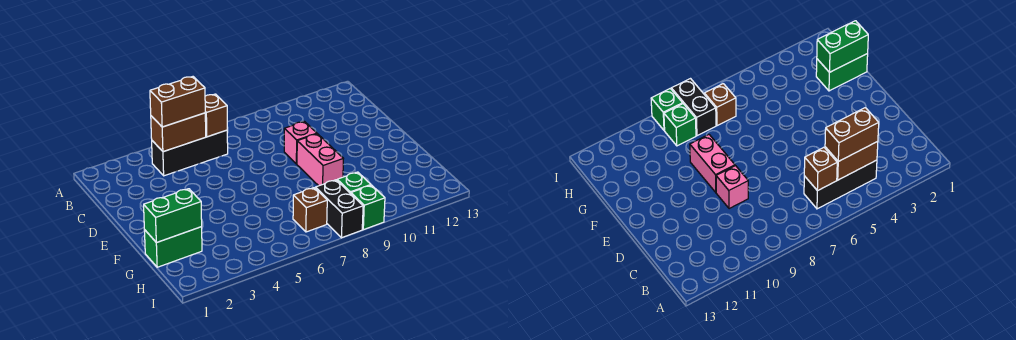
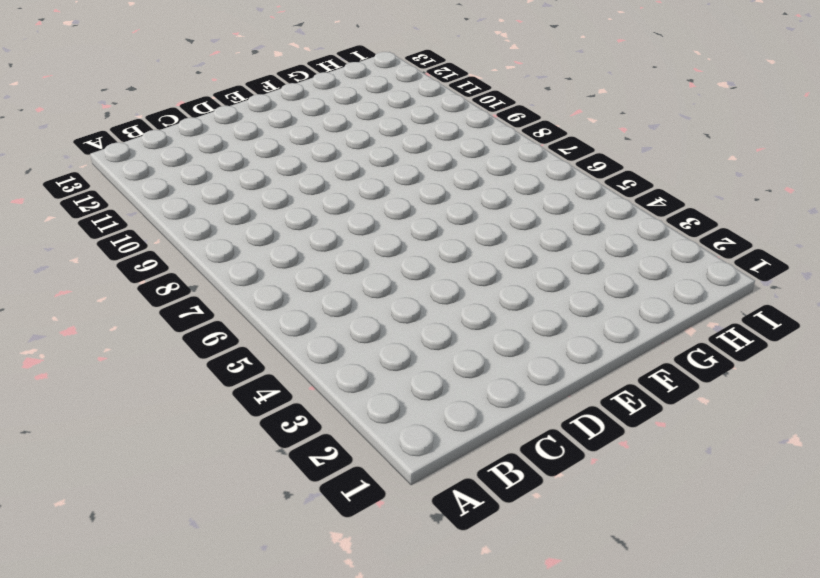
none -> black brick B4:B6 level 1
none -> pink brick D9 level 1
none -> pink brick E9:F9 level 1

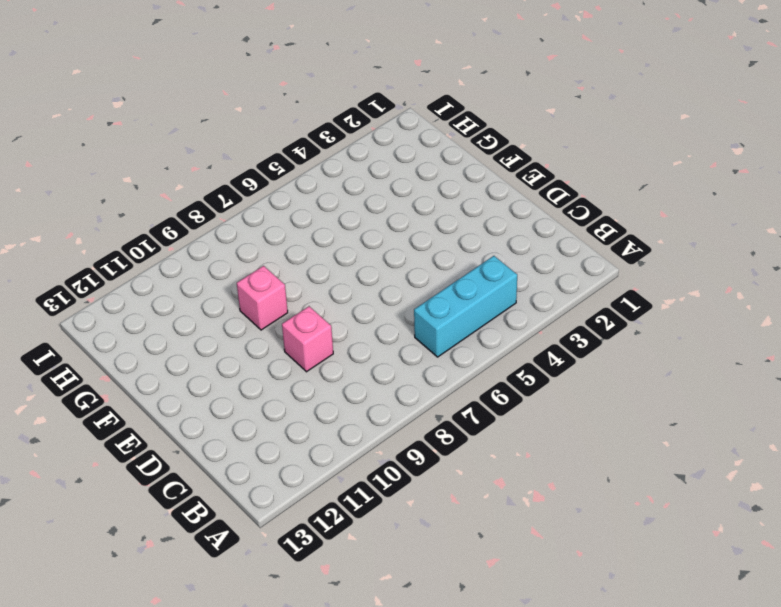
cyan brick B4:B6 level 1 -> black brick B4:B6 level 1
pink brick F9 level 1 -> pink brick E9:F9 level 1
none -> green brick G1:G2 level 1
none -> brown brick H7 level 1
none -> black brick H8:I8 level 1

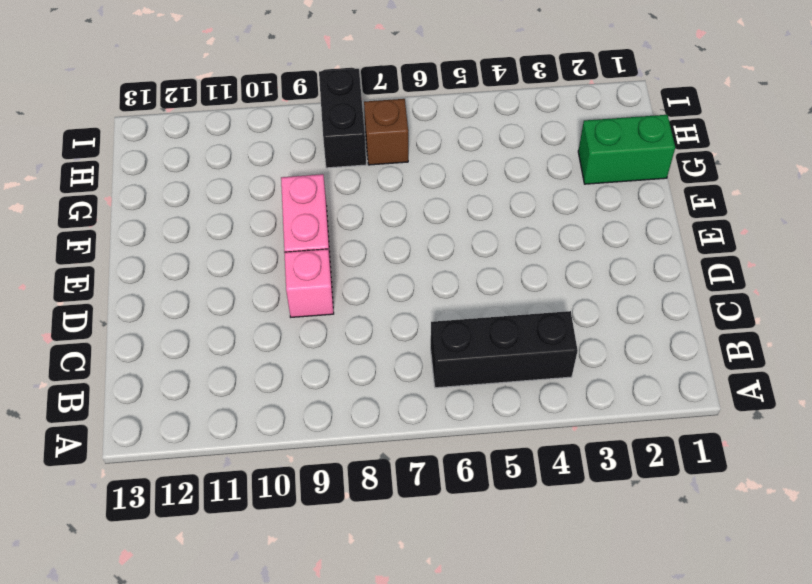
none -> green brick H9 level 1
none -> green brick I9 level 1
none -> brown brick B4:B5 level 2

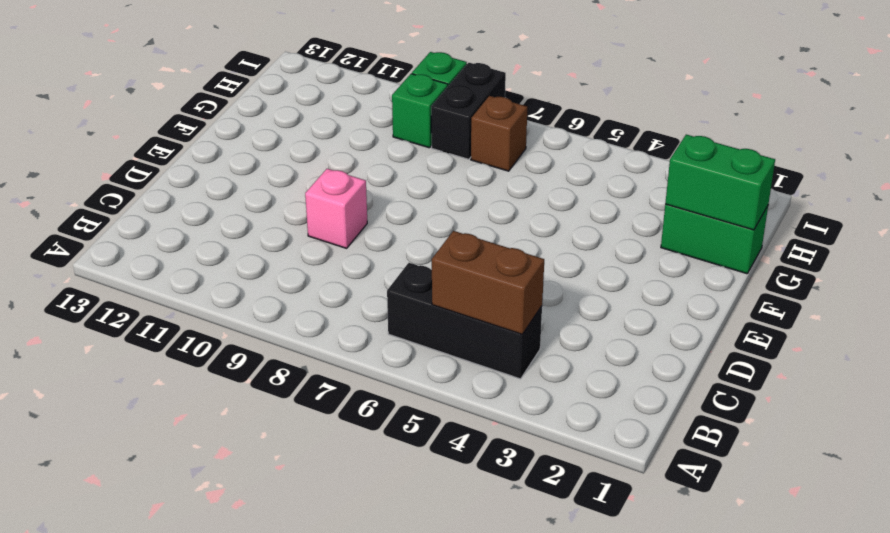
none -> pink brick E9:F9 level 1
none -> brown brick B6 level 2
none -> brown brick B4:B5 level 3

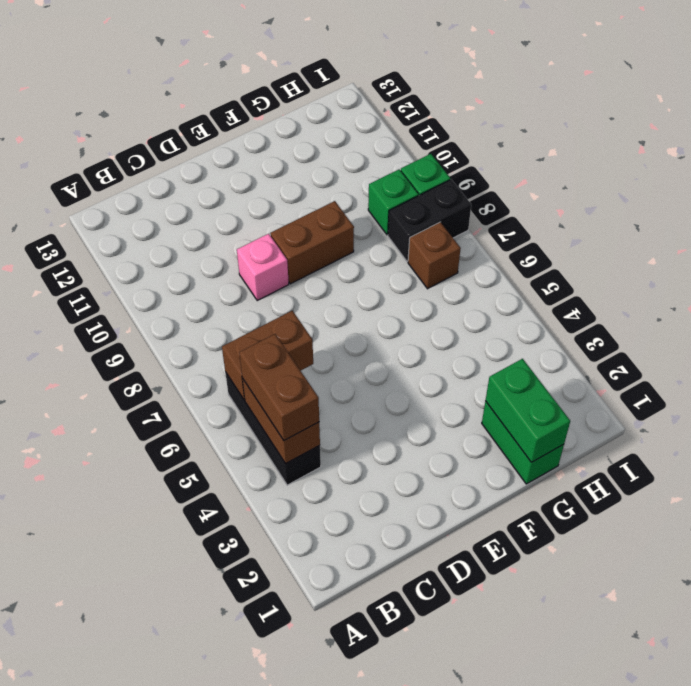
brown brick B6:C6 level 2 -> brown brick B6 level 2
brown brick E9:F9 level 1 -> pink brick E9:F9 level 1

